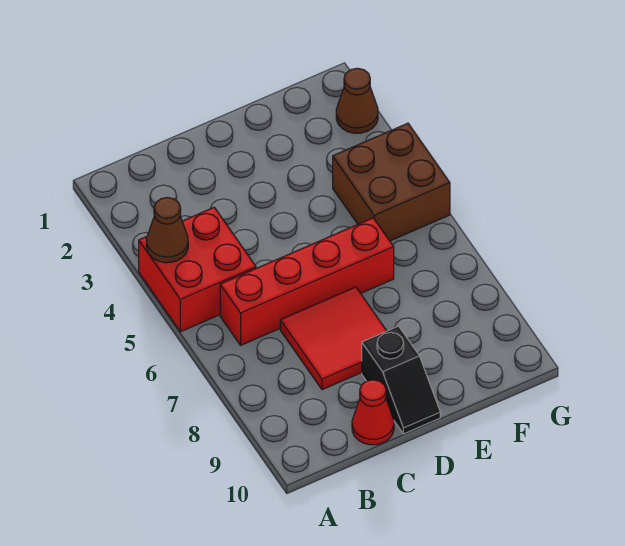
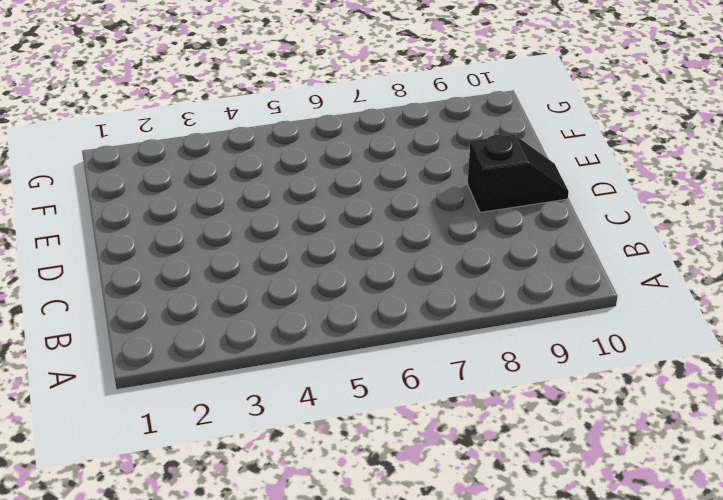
none -> red brick A4:B5 level 1
none -> red brick B6:E6 level 1

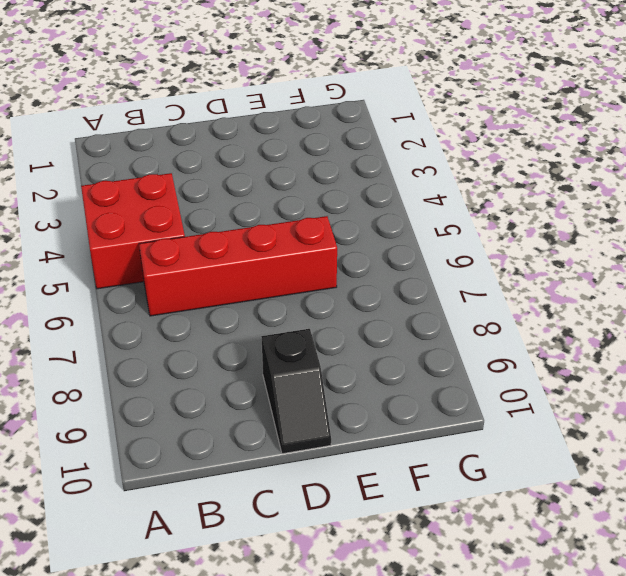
none -> red tile C7:D8 level 1
none -> red cone C10 level 1

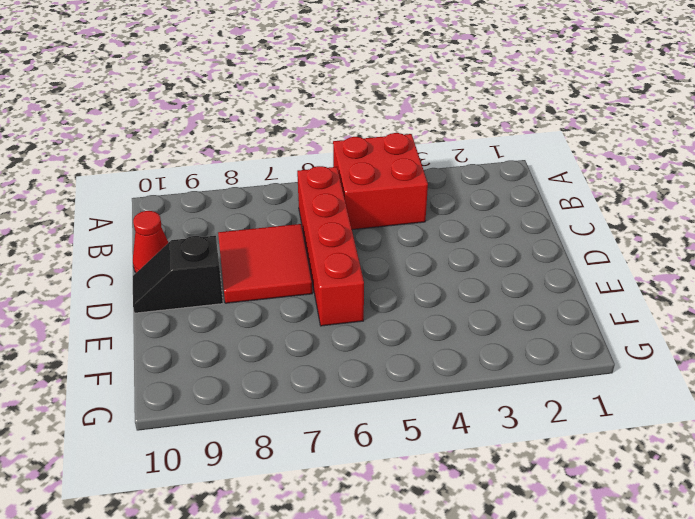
none -> brown brick F4:G5 level 1
none -> brown cone G2 level 1

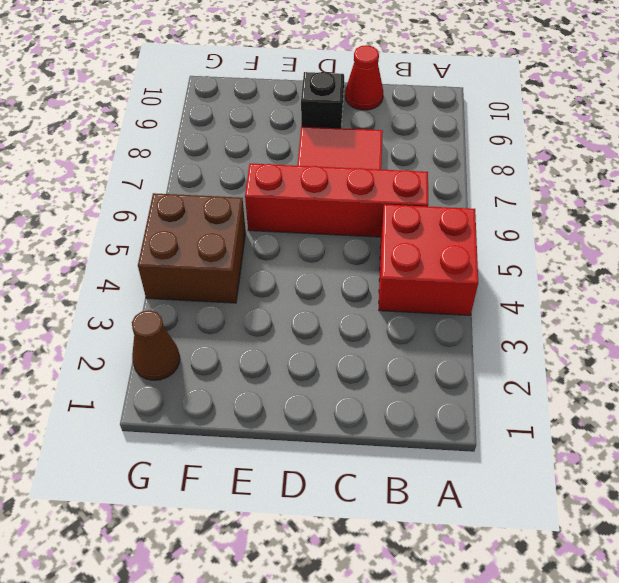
none -> brown cone A4 level 2

